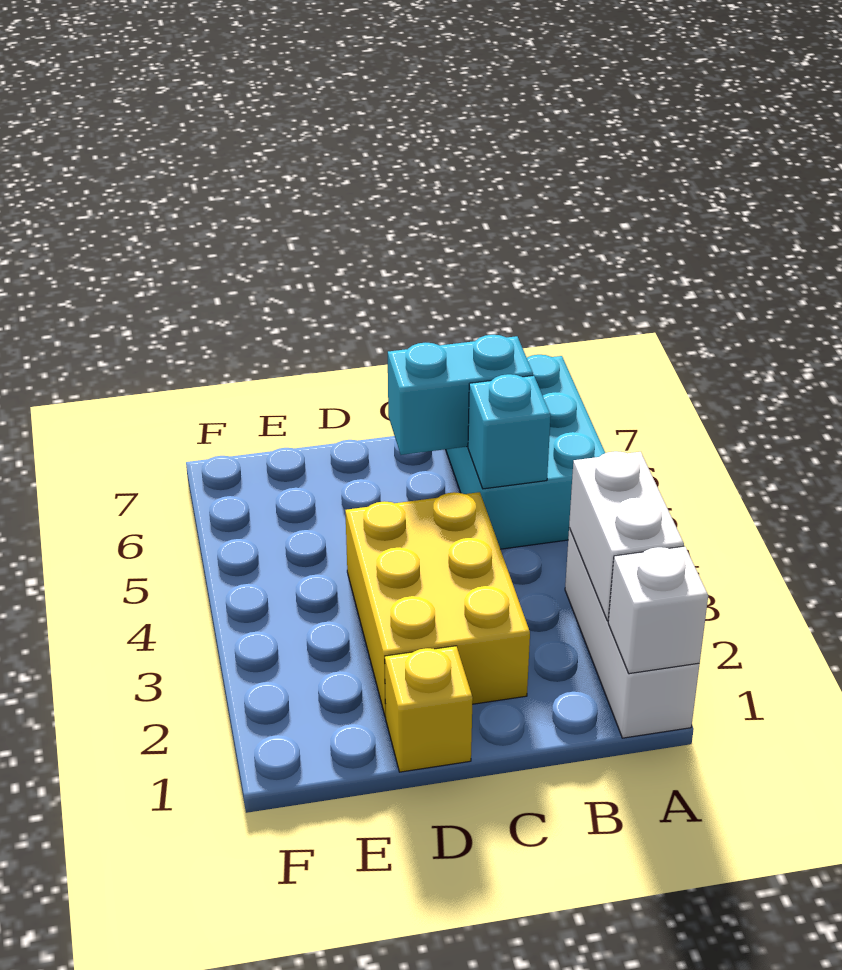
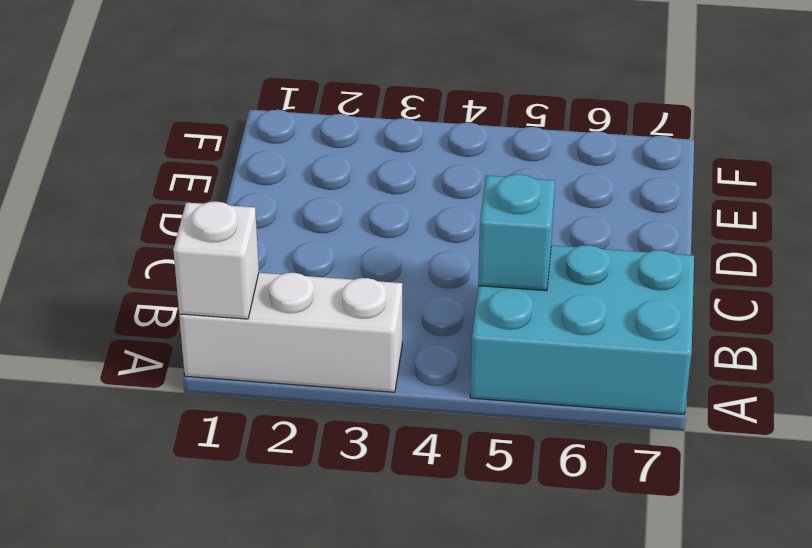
none -> yellow brick C2:D4 level 1
none -> yellow brick D1 level 1

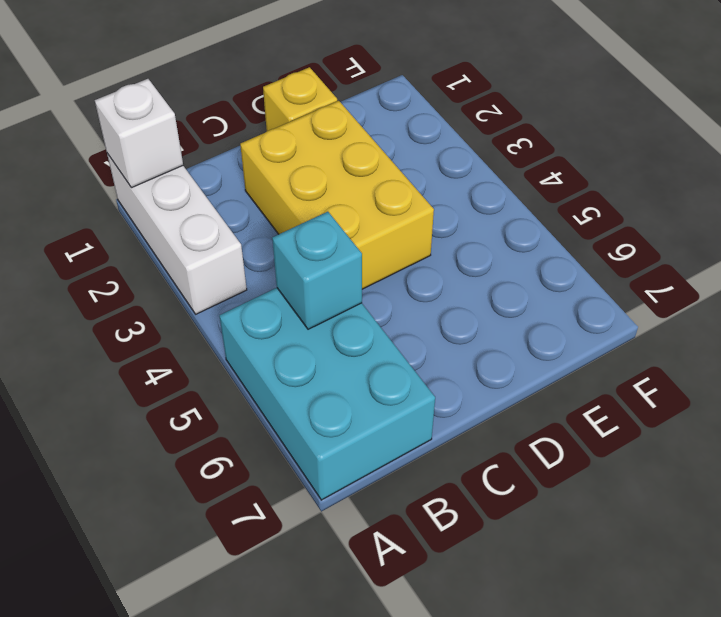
none -> white brick A2:A3 level 2
none -> cyan brick B6:C6 level 2

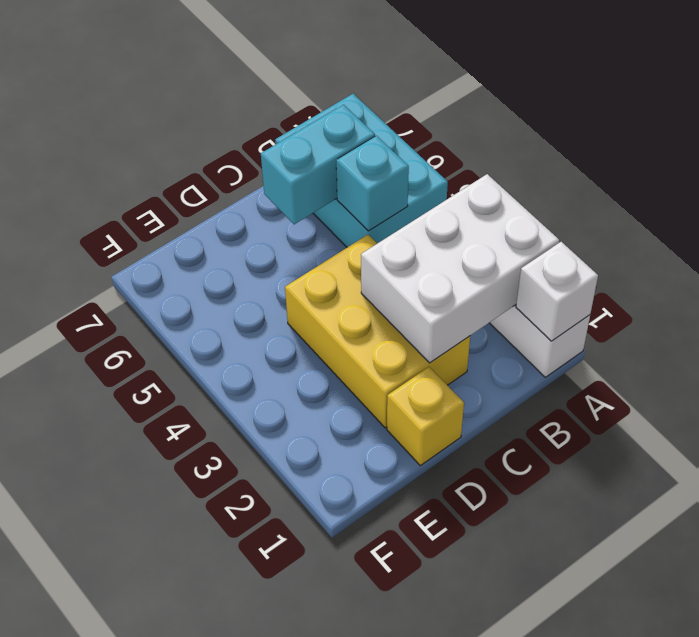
white brick A2:C3 level 2 -> white brick A2:A3 level 2

